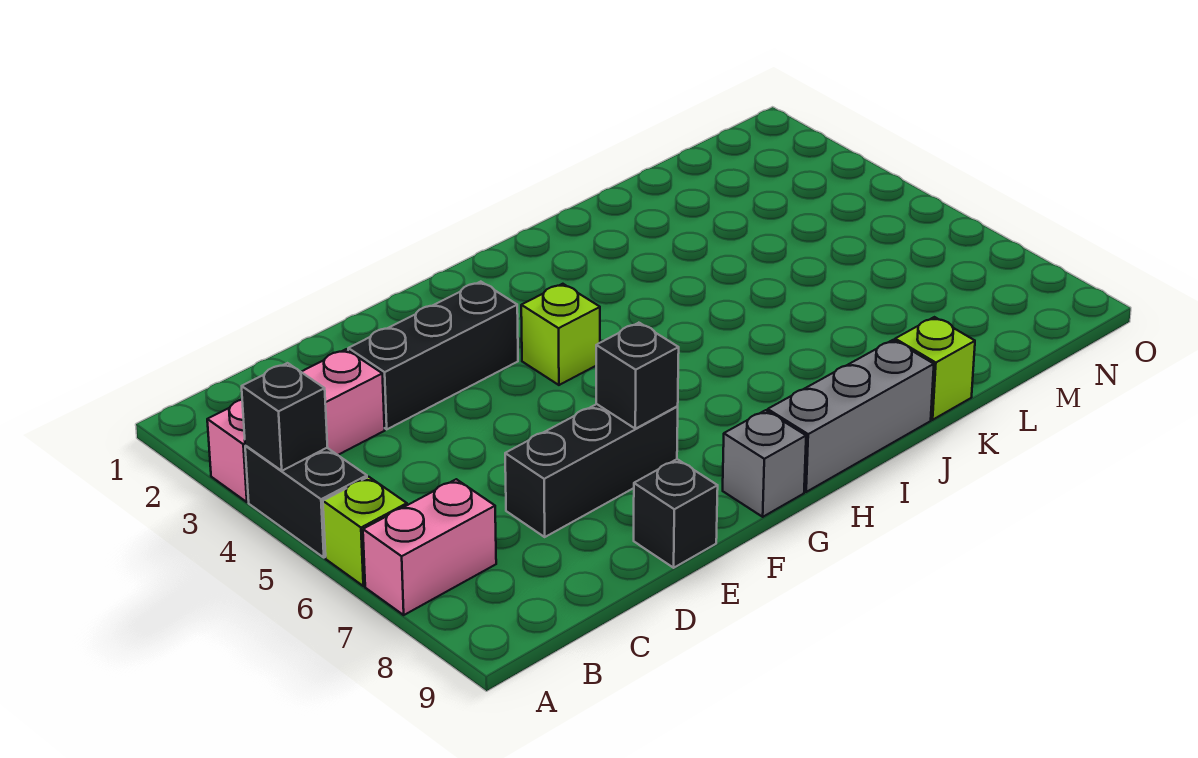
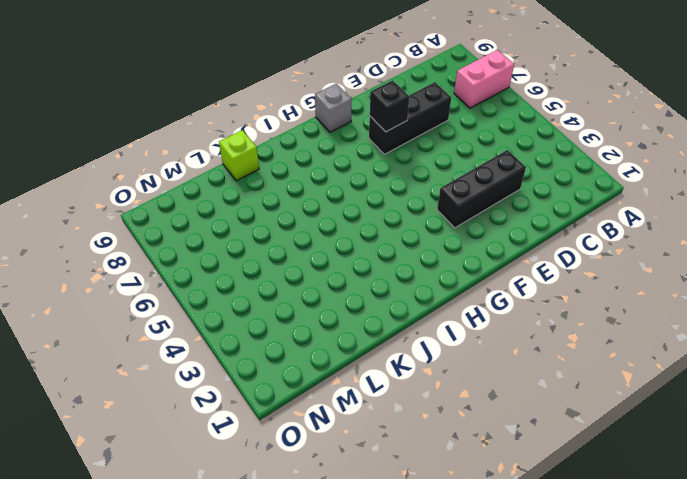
none -> pink brick A3:C3 level 1
none -> black brick A4:A5 level 1
none -> lime brick A6 level 1

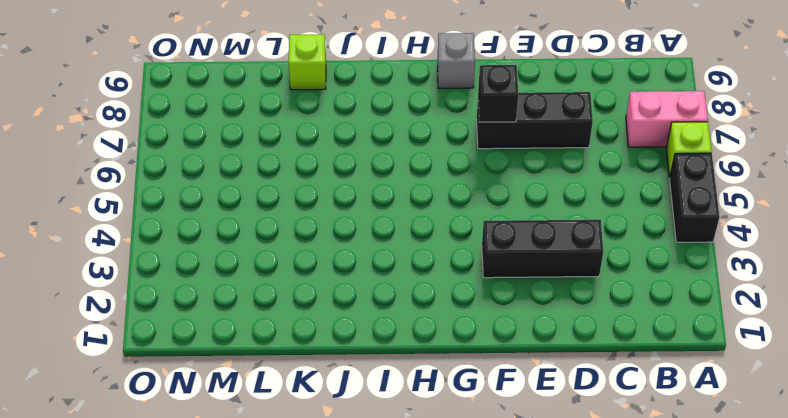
none -> pink brick A3:C3 level 1
none -> black brick E9 level 1
none -> lime brick G4 level 1

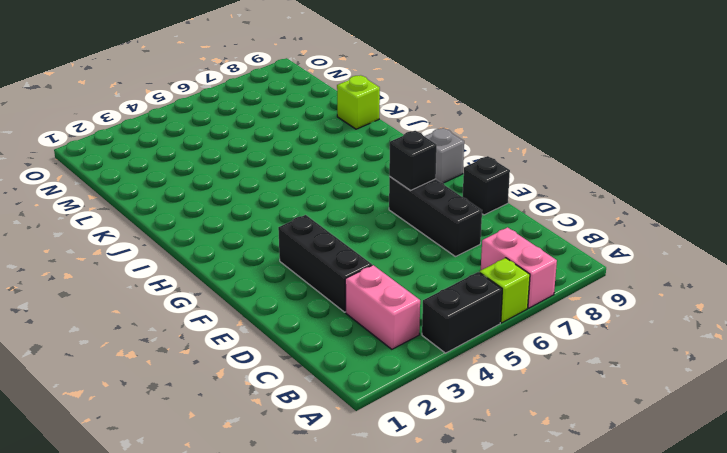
pink brick B3:C3 level 1 -> pink brick A3:C3 level 1
none -> lime brick G4 level 1
none -> grey brick H9:J9 level 1
none -> black brick A4 level 2

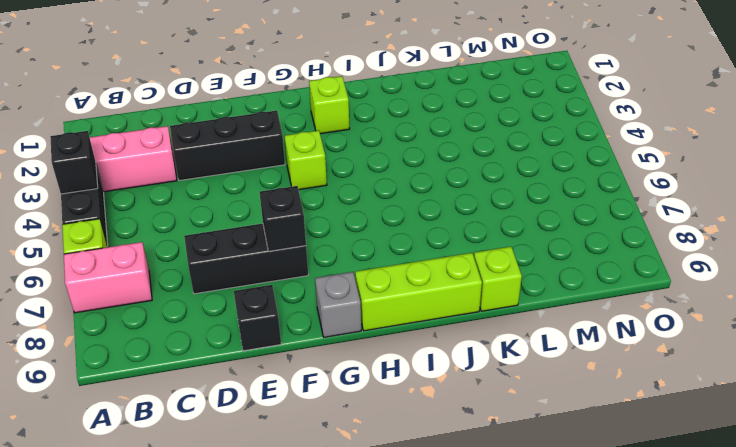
lime brick H2 level 1 -> none
lime brick H9:J9 level 1 -> grey brick H9:J9 level 1

